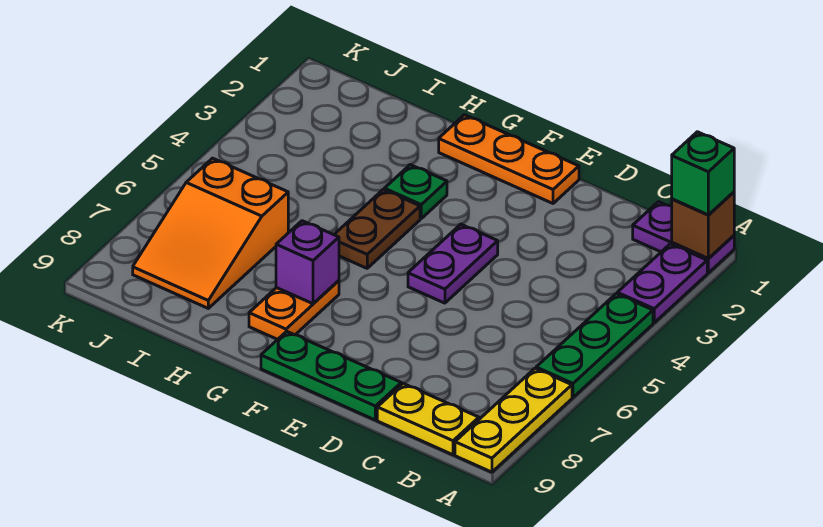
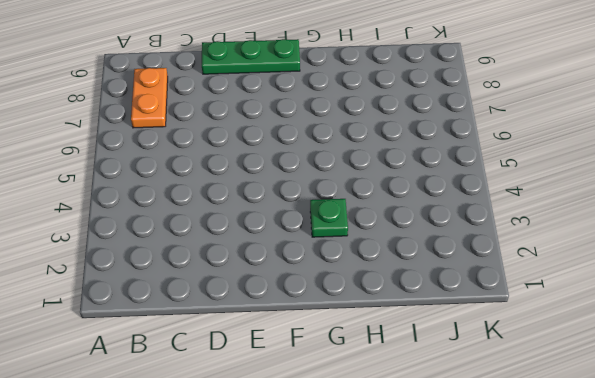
orange plate B7:B8 level 1 -> orange plate G7:G8 level 1
none -> purple plate A1:B1 level 1
none -> purple plate A2:A3 level 1
none -> green plate A4:A6 level 1

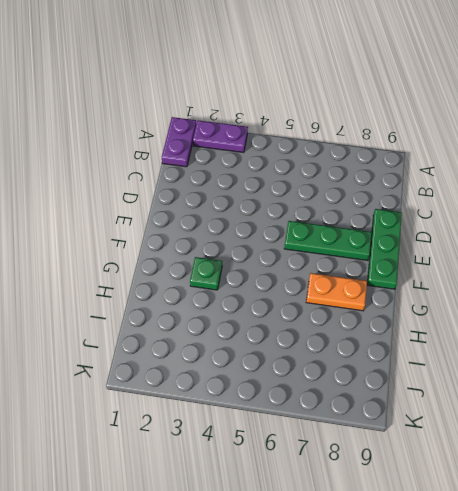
green plate E6:E8 level 1 -> green plate A4:A6 level 1
none -> yellow plate A7:A9 level 1
none -> yellow plate B9:C9 level 1
none -> orange plate E1:G1 level 1

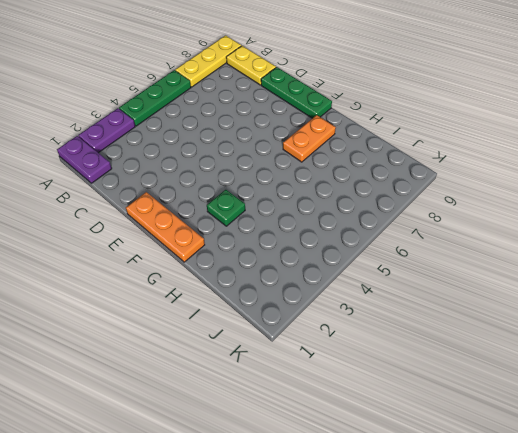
none -> purple plate E4:E5 level 1
none -> brown plate G4:G5 level 1
none -> orange slope I6:J8 level 1 top 6

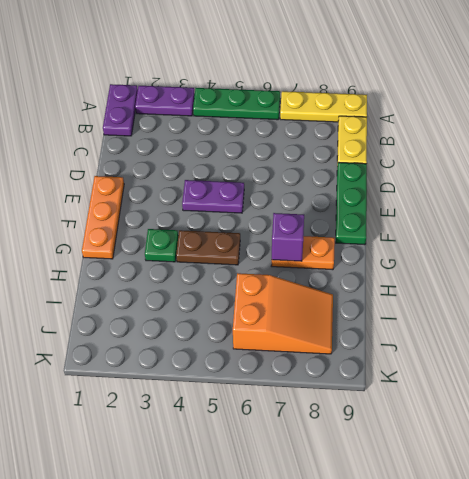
none -> brown brick A1 level 2
none -> green brick A1 level 3

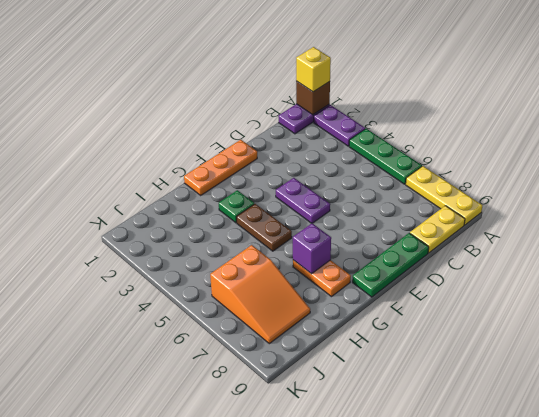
yellow brick A1 level 3 -> green brick A1 level 3

